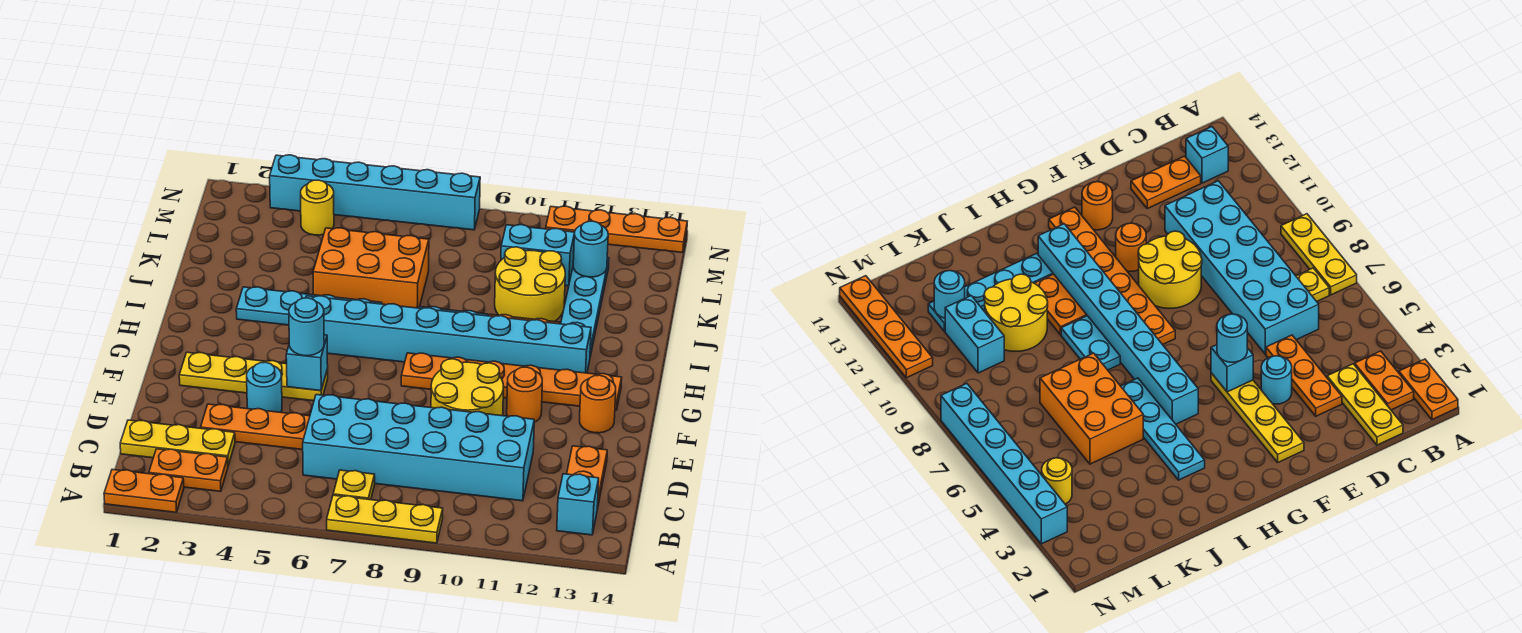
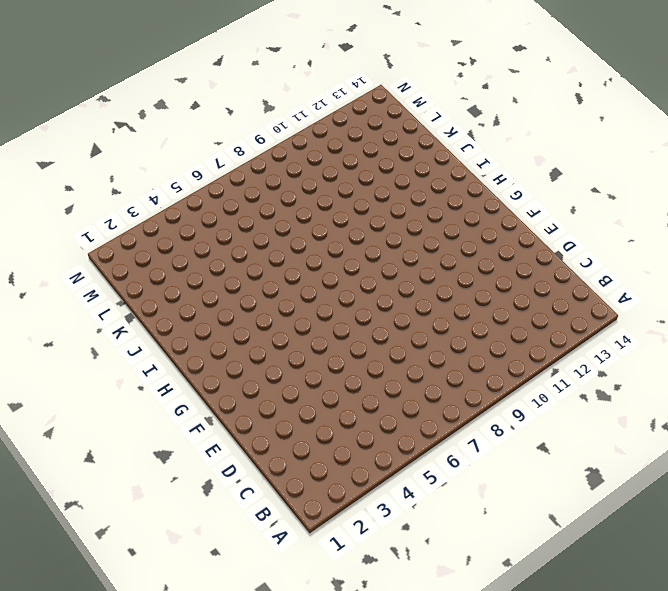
none -> orange plate A1:A2 level 1
none -> yellow plate A7:A9 level 1
none -> orange plate B2:B3 level 1

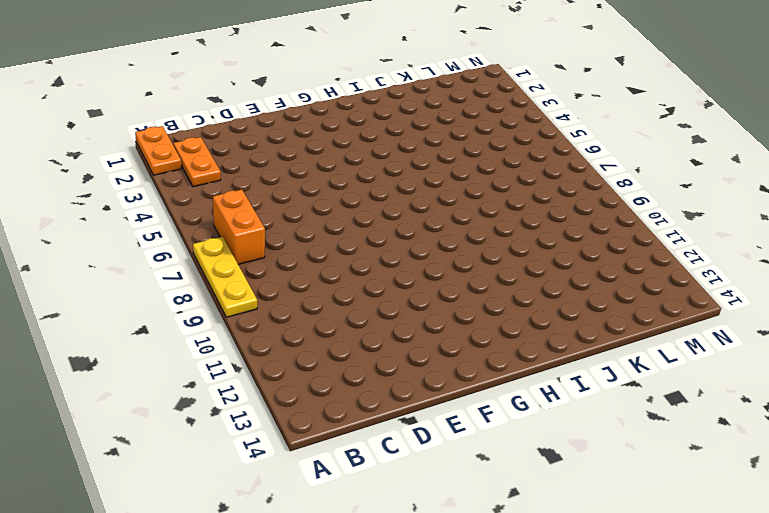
orange brick B6:B7 level 1 -> yellow plate B7 level 1
none -> cyan brick B13 level 1
none -> yellow plate C1:C3 level 1
none -> cyan brick C6:D11 level 1

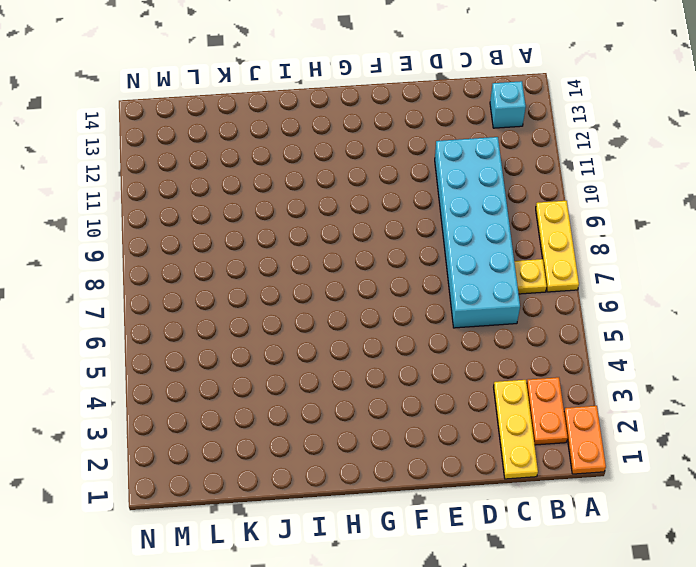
none -> orange plate C13:D13 level 1
none -> orange plate D3:D5 level 1
none -> cyan round brick E4 level 1

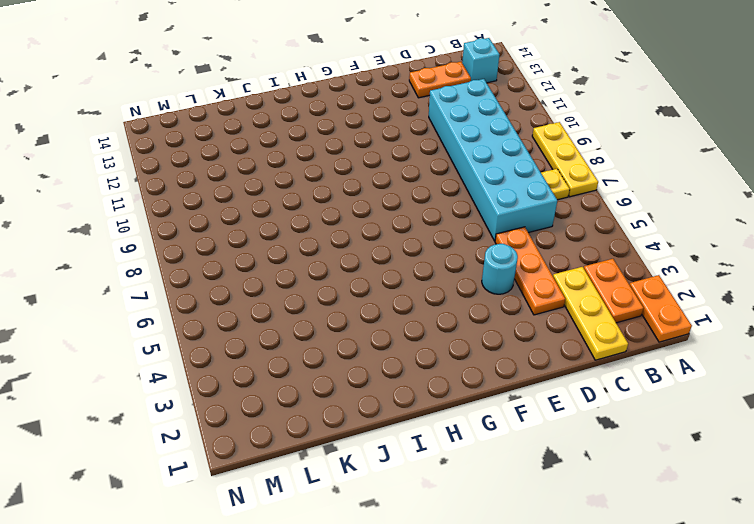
none -> yellow round brick E9:F10 level 1
none -> yellow plate F2:F5 level 1
none -> orange round brick F11 level 1

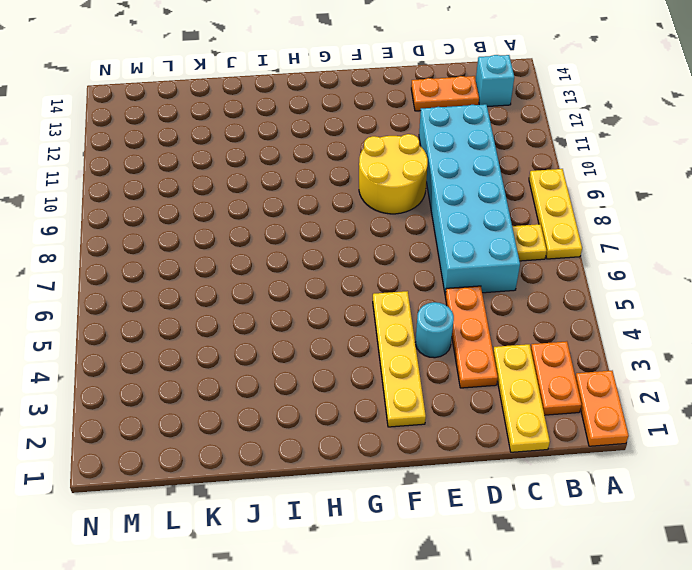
none -> orange round brick F11 level 1
none -> orange round brick F13 level 1
none -> orange plate G8:G13 level 1

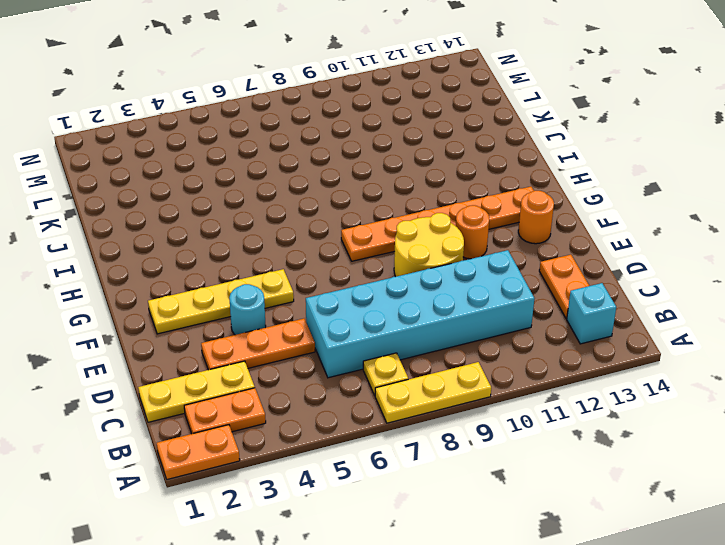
none -> cyan brick H5:H12 level 1
none -> cyan plate I3:I6 level 1
none -> cyan plate I8:I9 level 1

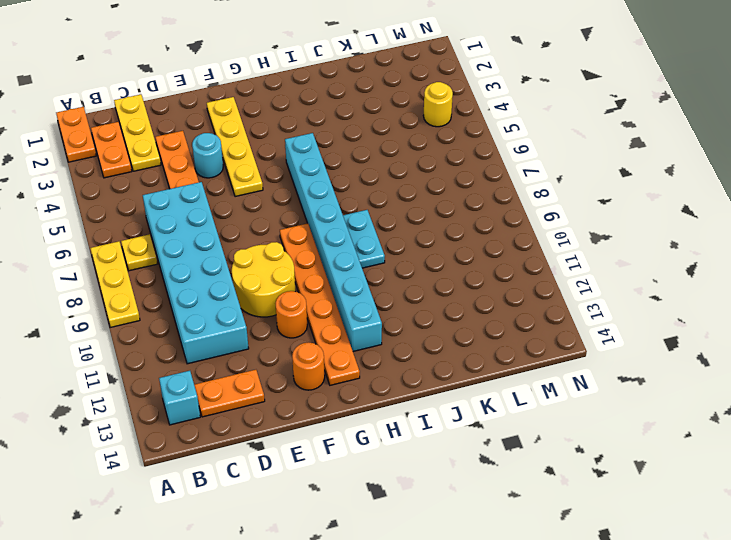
none -> cyan plate I3:I6 level 1
none -> orange plate I10:I11 level 1
none -> cyan plate I12:L12 level 1

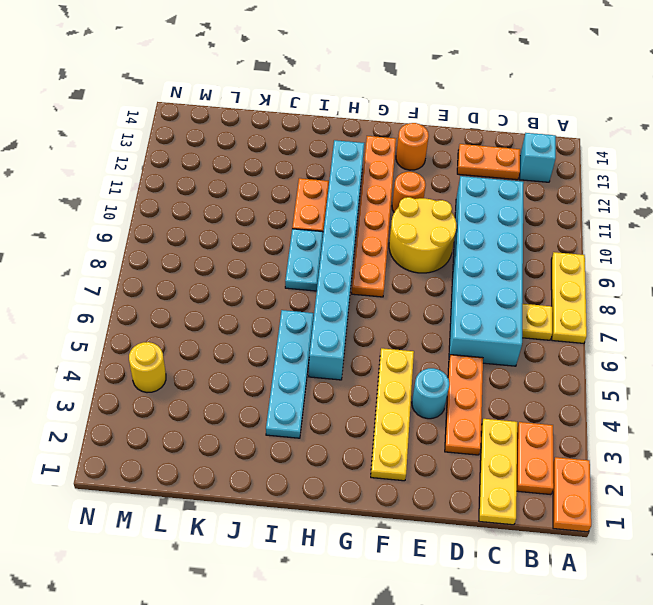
none -> cyan plate I12:L12 level 1
none -> orange brick J5:K7 level 1
none -> yellow round brick J10:K11 level 1

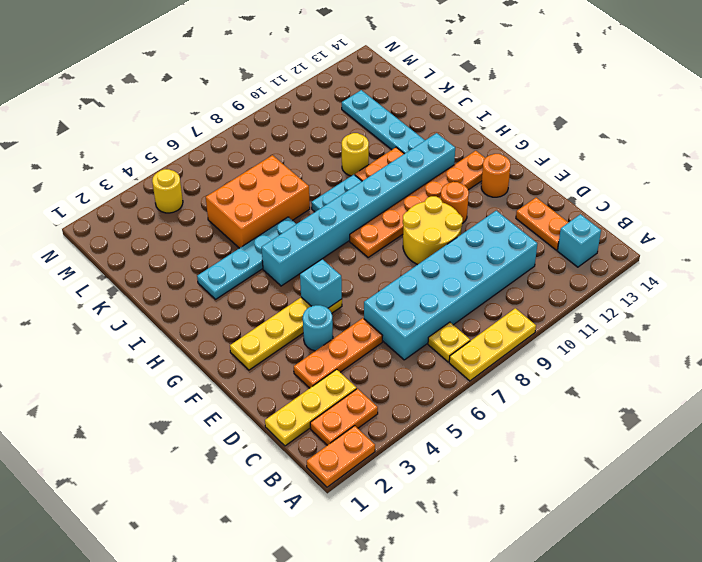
yellow round brick J10 level 1 -> yellow round brick J10:K11 level 1
none -> cyan brick L10:L11 level 1
none -> cyan brick N3:N8 level 1
none -> orange plate N11:N14 level 1

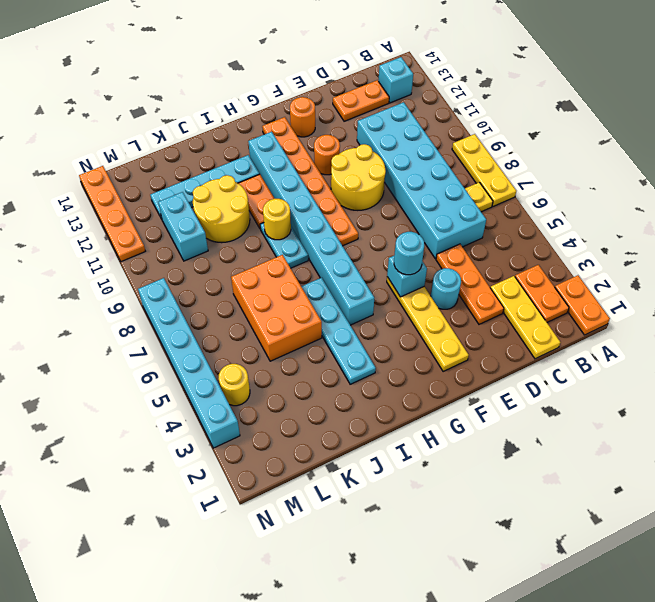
yellow round brick I9 level 2 -> none
none -> cyan round brick L12 level 2

